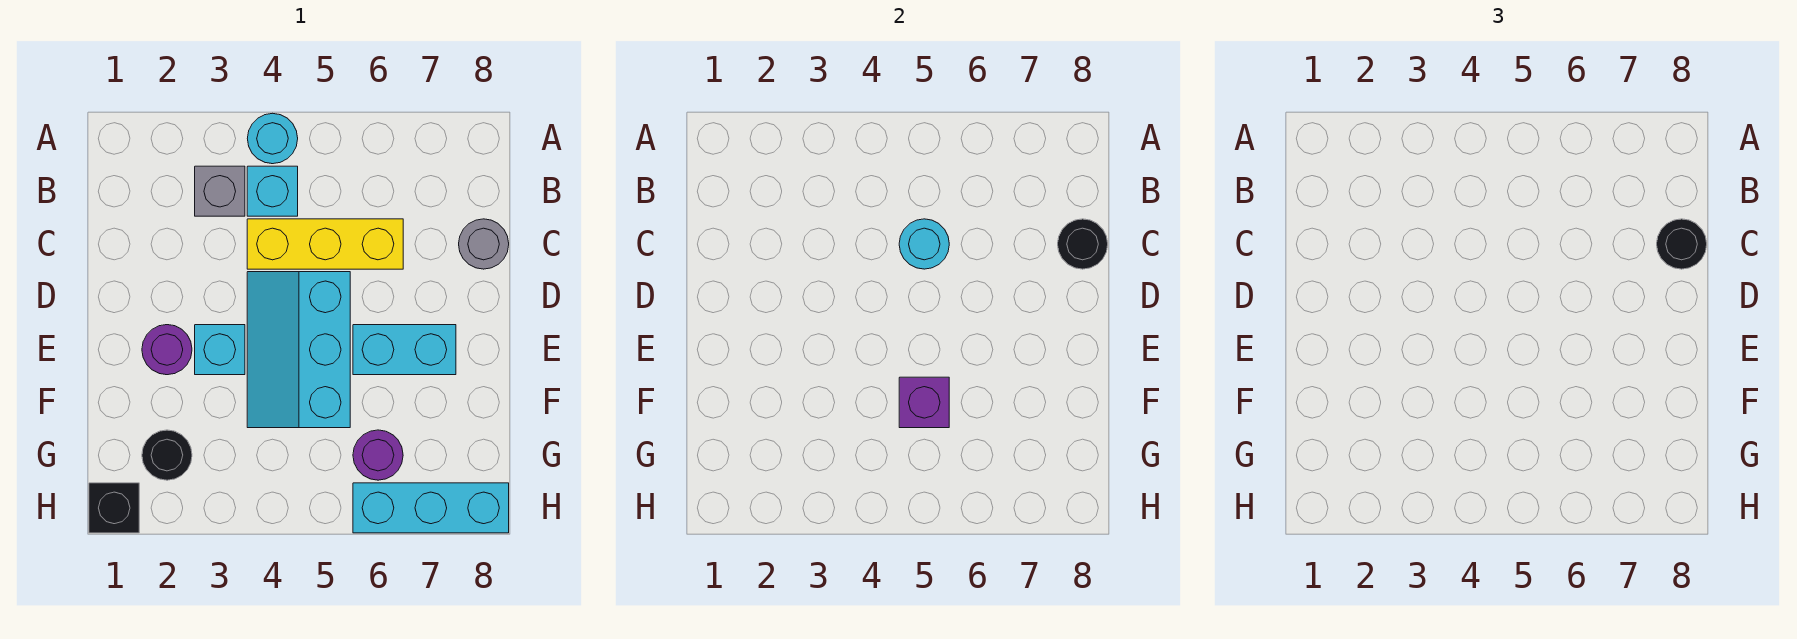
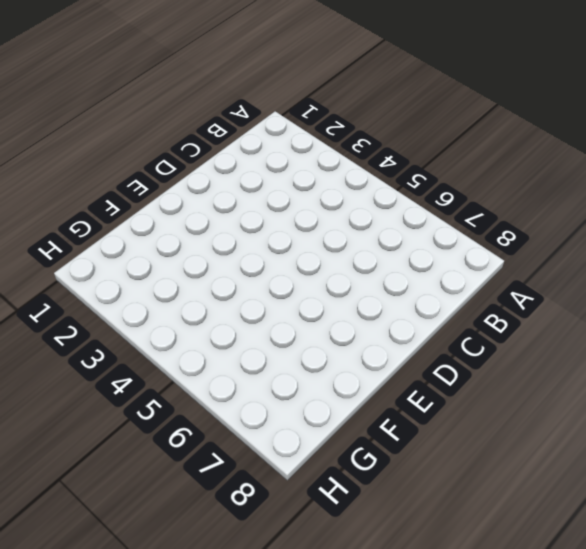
none -> cyan round brick A4 level 1
none -> grey brick B3 level 1
none -> cyan brick B4 level 1

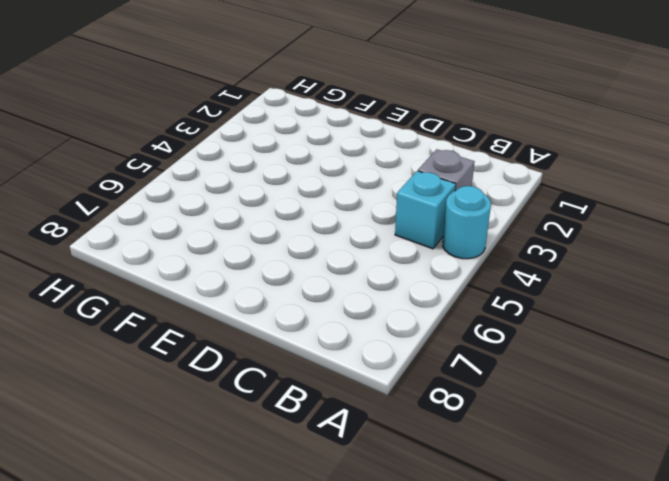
none -> yellow brick C4:C6 level 1
none -> grey round brick C8 level 1
none -> cyan slope D4:F5 level 1 top 5

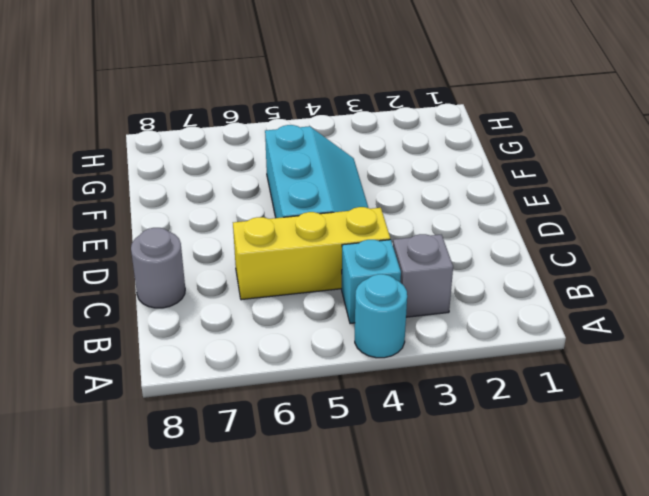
none -> purple round brick E2 level 1
none -> cyan brick E3 level 1
none -> cyan brick E6:E7 level 1

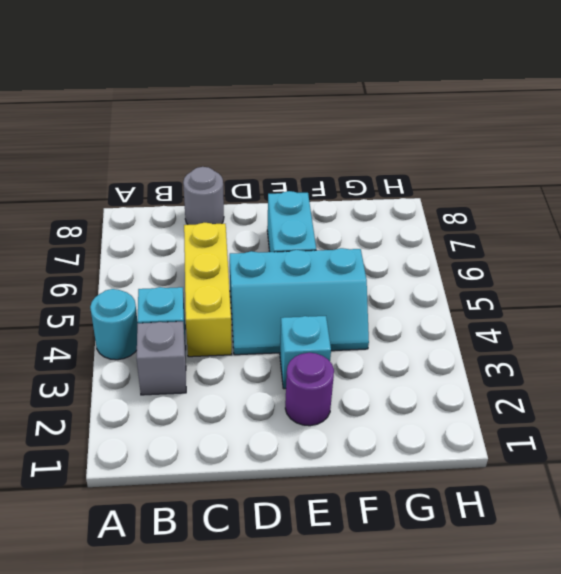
none -> black round brick G2 level 1
none -> purple round brick G6 level 1
none -> black brick H1 level 1

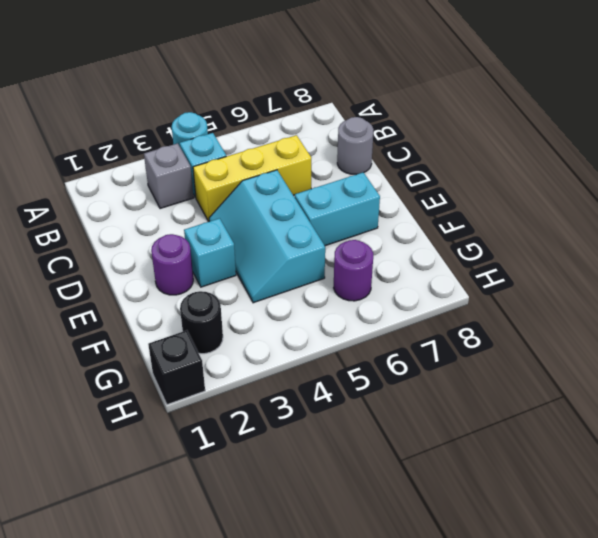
none -> cyan brick H6:H8 level 1
none -> cyan round brick C5 level 2
none -> black round brick C8 level 2

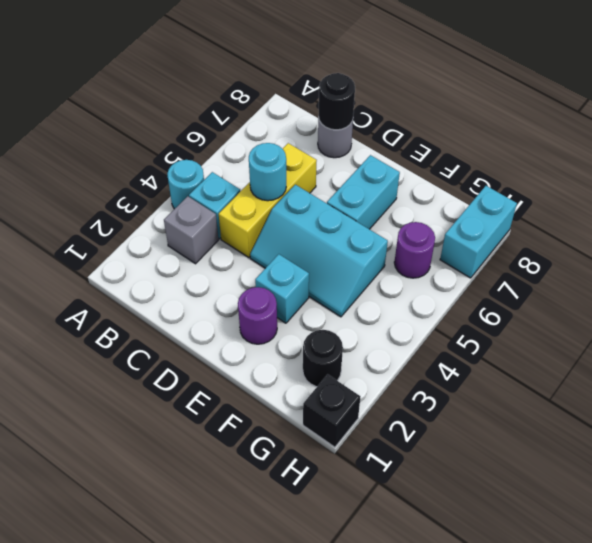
cyan brick H7:H8 level 1 -> cyan brick H6:H8 level 1
none -> purple brick F5 level 2
none -> black round brick C8 level 3

